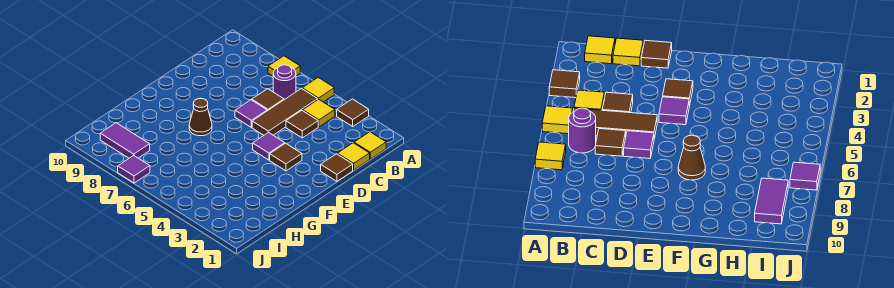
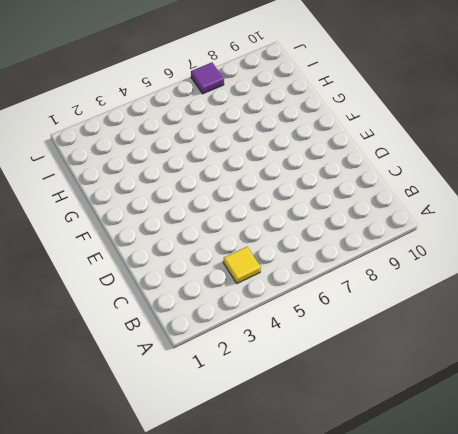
none -> brown tile A3 level 1
none -> yellow tile A5 level 1
none -> yellow tile A7 level 1

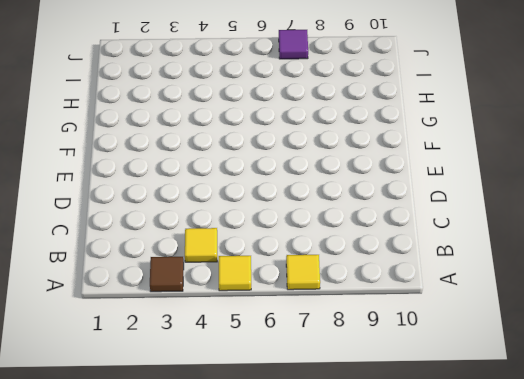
none -> yellow tile B1 level 1
none -> brown tile B5:D5 level 1
none -> purple round brick B6 level 1

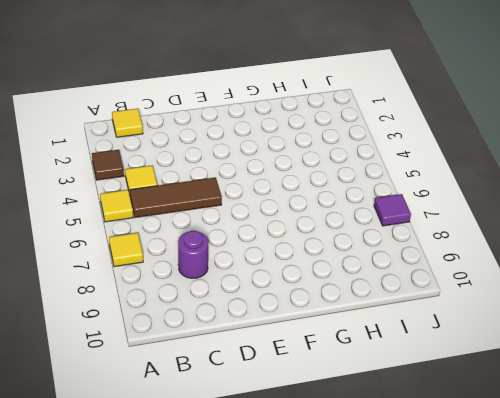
purple round brick C8 level 1 -> purple round brick B6 level 1
none -> yellow tile C1 level 1
none -> brown tile C4 level 1
none -> brown tile C6 level 1

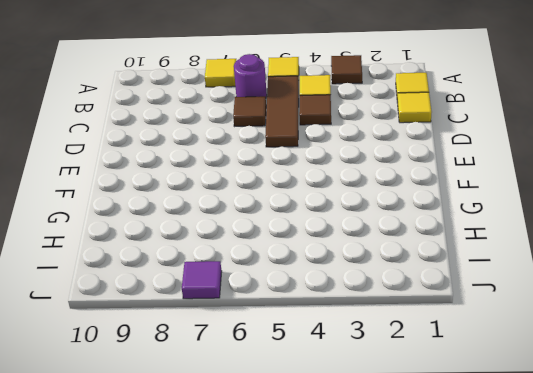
none -> brown tile D1 level 1
none -> purple tile D6 level 1
none -> brown tile E3 level 1

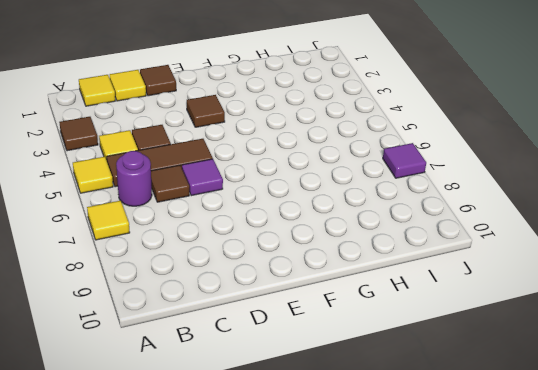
none -> purple tile E4 level 1
none -> brown cone F7 level 1
none -> purple tile I8:I9 level 1

